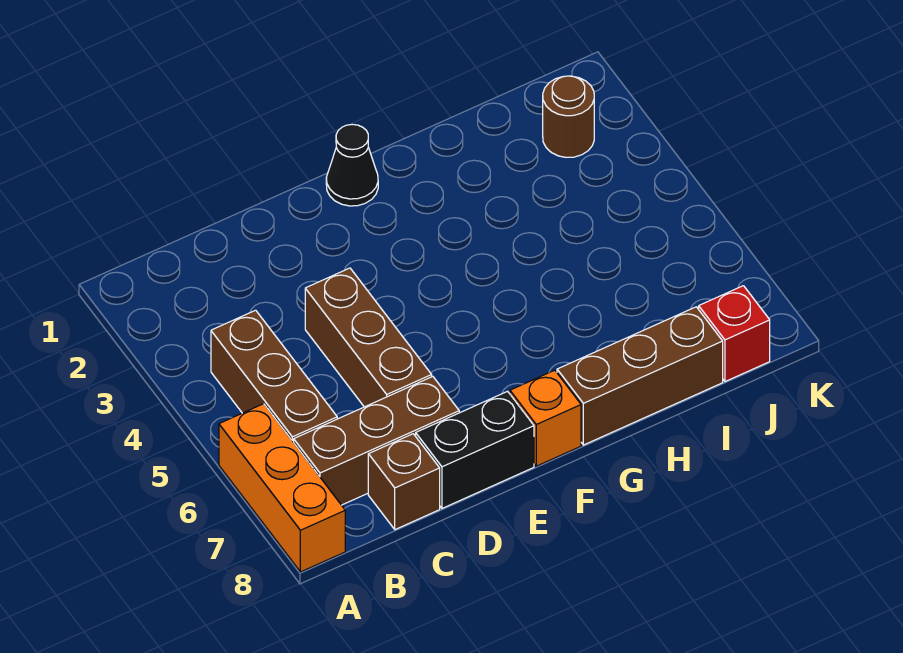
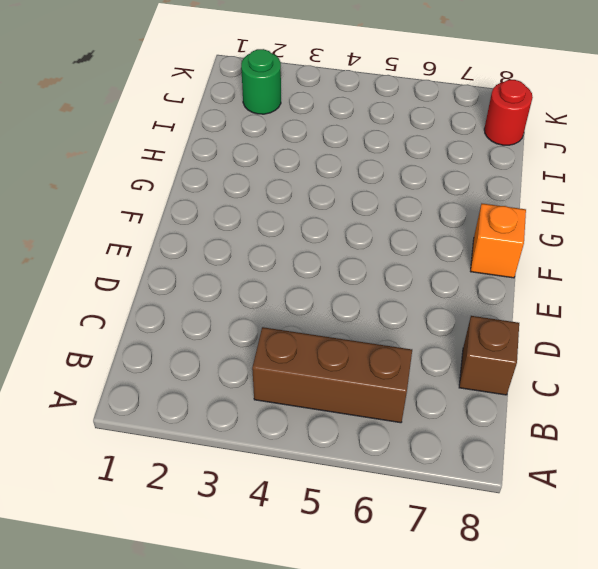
green round brick J2 level 1 -> brown round brick J2 level 1
red round brick J8 level 1 -> red brick J8 level 1
none -> orange brick A6:A8 level 1
none -> brown brick B7:D7 level 1

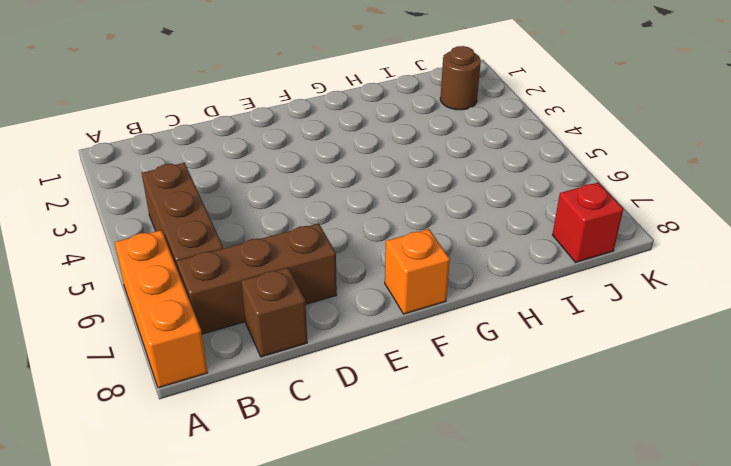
none -> brown brick D4:D6 level 1
none -> black brick D8:E8 level 1

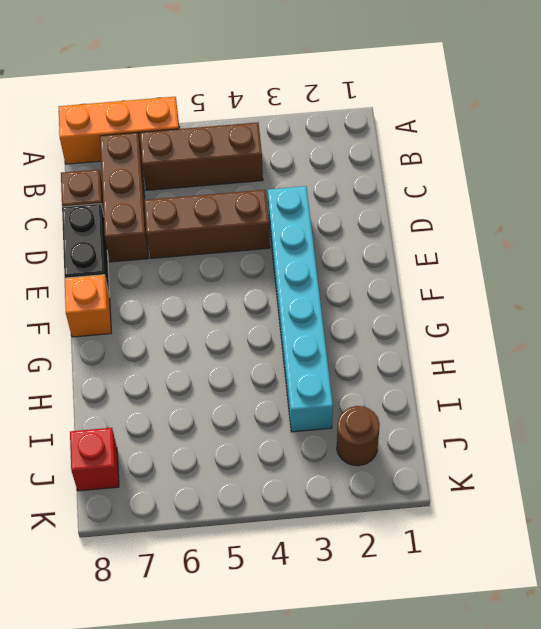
cyan brick D3:I3 level 1 -> none
none -> black cone F1 level 1
none -> brown brick G8:I8 level 1

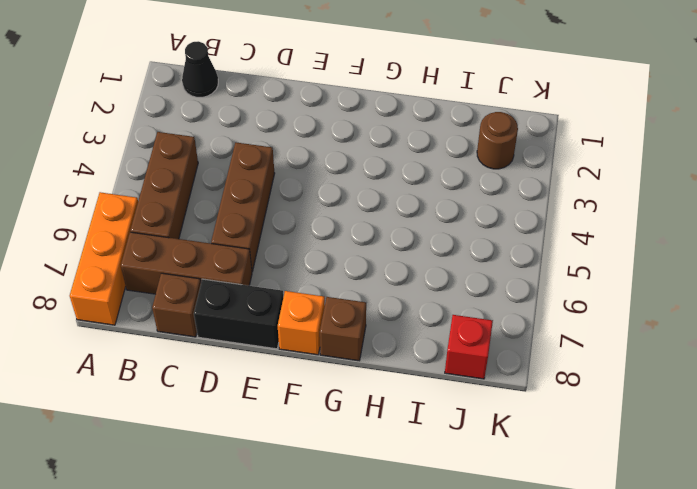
black cone B1 level 1 -> black cone F1 level 1
brown brick G8 level 1 -> brown brick G8:I8 level 1

